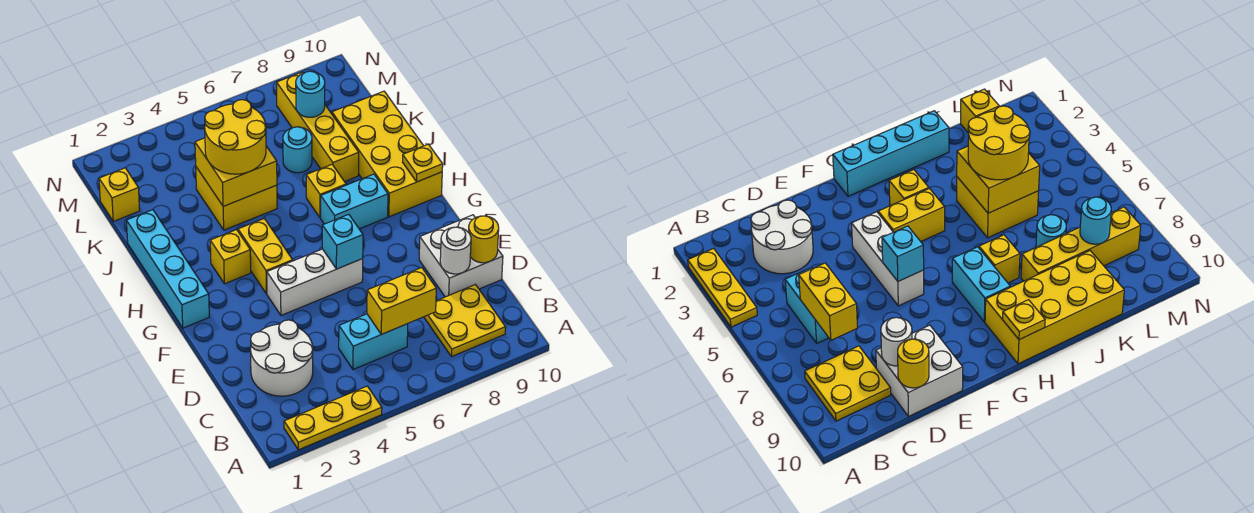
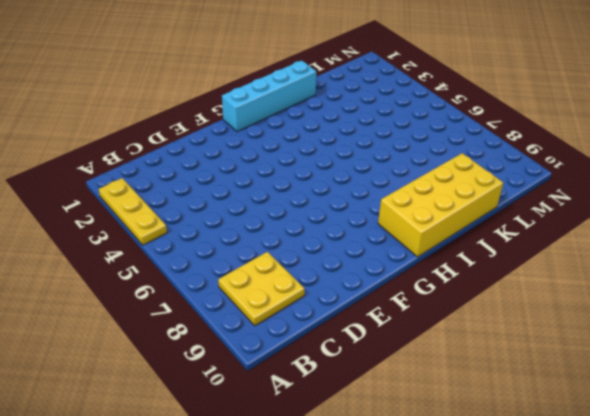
none -> white round brick C2:D3 level 1
none -> cyan brick C5:C6 level 1
none -> white brick D9:E10 level 1

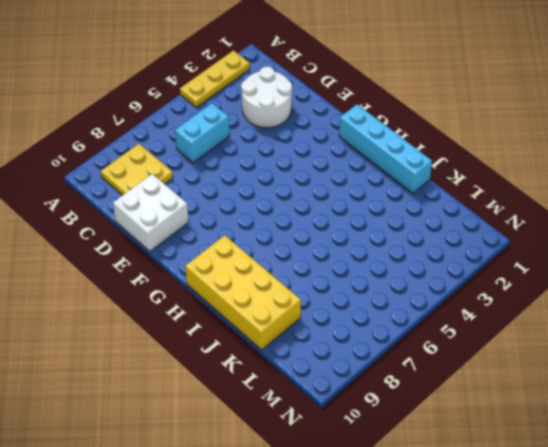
none -> white brick F4:F6 level 1
none -> yellow brick G4:H4 level 1
none -> yellow brick H3 level 1

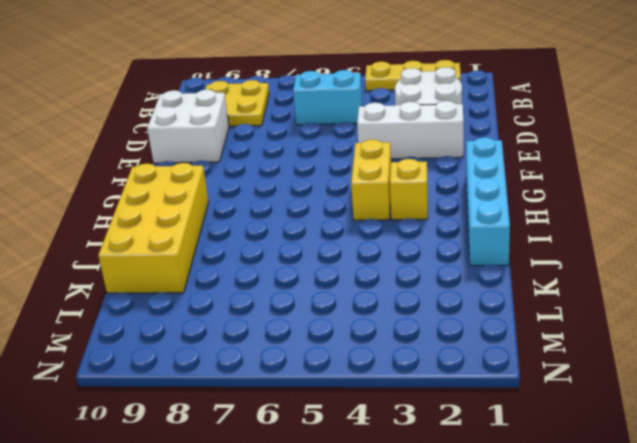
white brick E2:E4 level 1 -> white brick F4:F6 level 1
none -> cyan brick H7:H8 level 1
none -> yellow brick I7 level 1
none -> yellow brick J4:K5 level 1

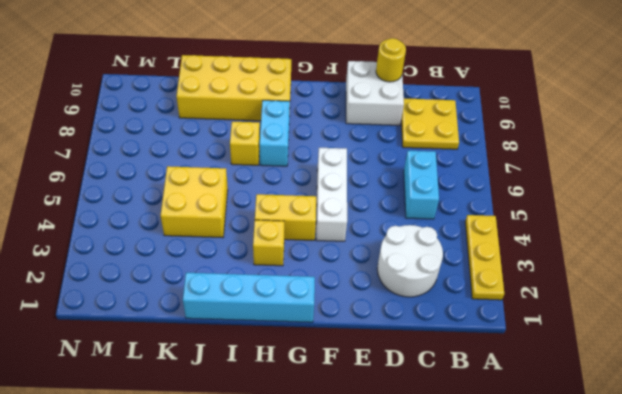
none -> yellow brick J8:M8 level 1
none -> cyan round brick K7 level 1
none -> yellow brick L1 level 1

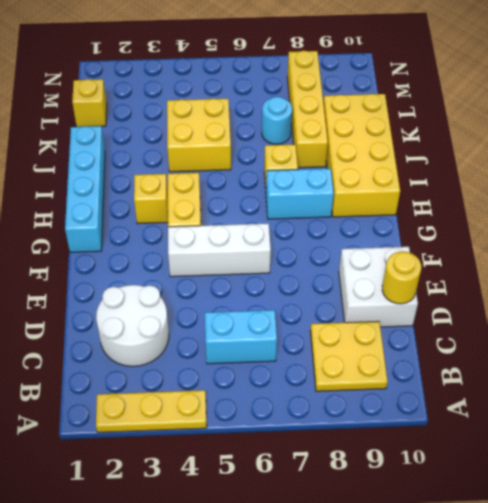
none -> yellow brick C6:C7 level 2
none -> white round brick D9 level 2
none -> cyan brick F6 level 2

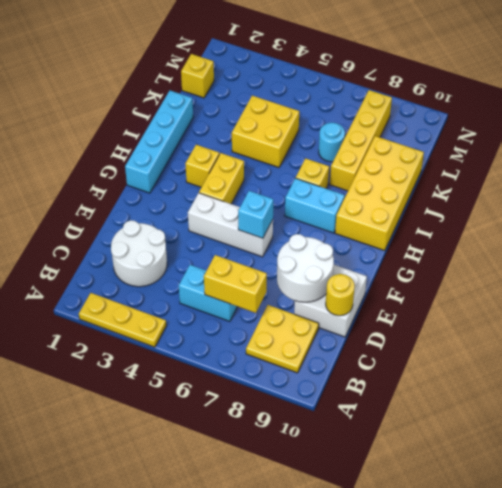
white round brick D8:E9 level 2 -> white round brick D9 level 2
none -> yellow plate H10 level 2
none -> yellow brick J4:K5 level 2
none -> cyan round brick L8 level 2

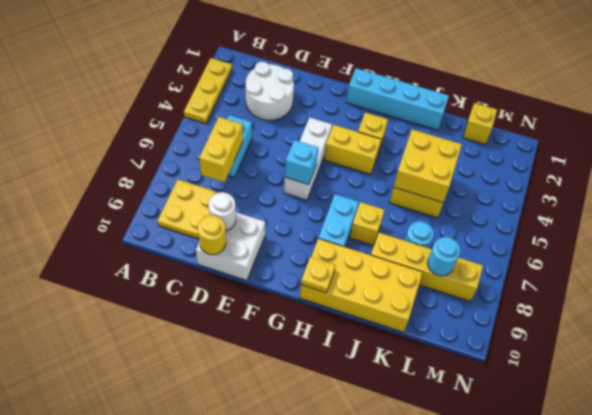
none -> yellow round brick J4:K5 level 3

